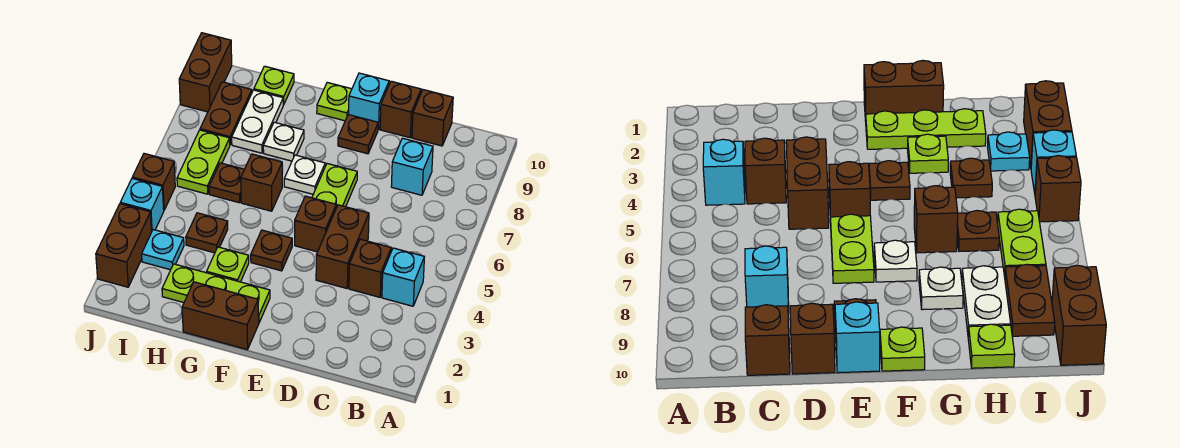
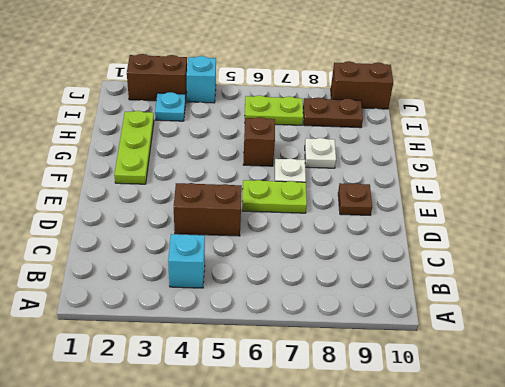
none -> brown brick C4 level 1
none -> cyan brick C8 level 1
none -> brown brick C10 level 1

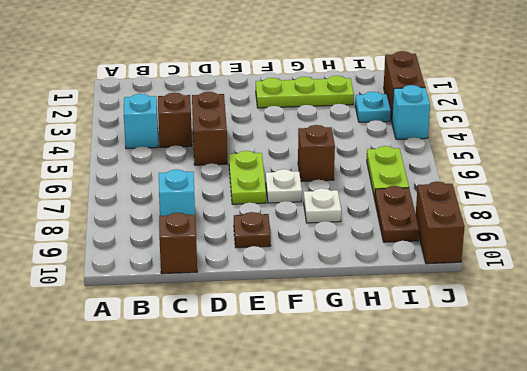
none -> brown brick D10 level 1
none -> brown brick E5 level 1
none -> cyan brick E10 level 1

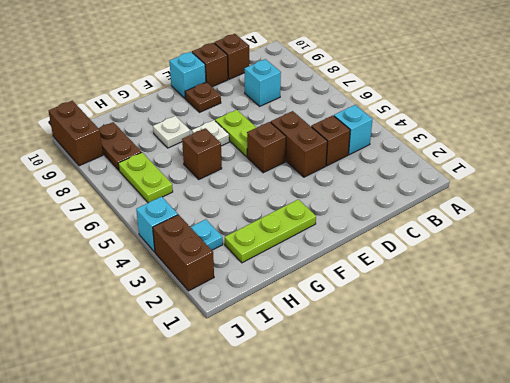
none -> brown brick F1:G1 level 1
none -> brown plate F4 level 1
none -> lime plate F10 level 1

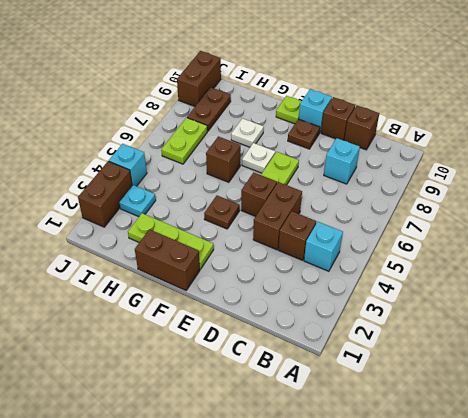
none -> lime plate G3 level 1
none -> brown plate H4 level 1
none -> brown plate H6 level 1

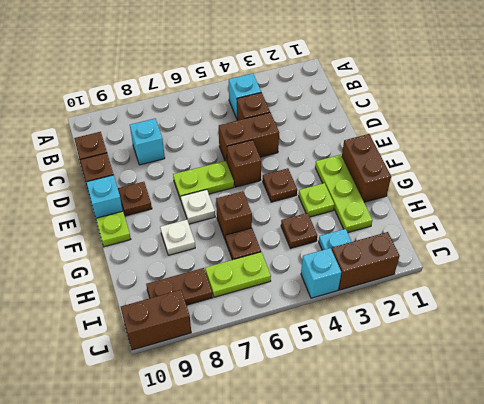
none -> white plate H8:H9 level 1
none -> lime plate H10 level 1
none -> brown brick J5 level 1

